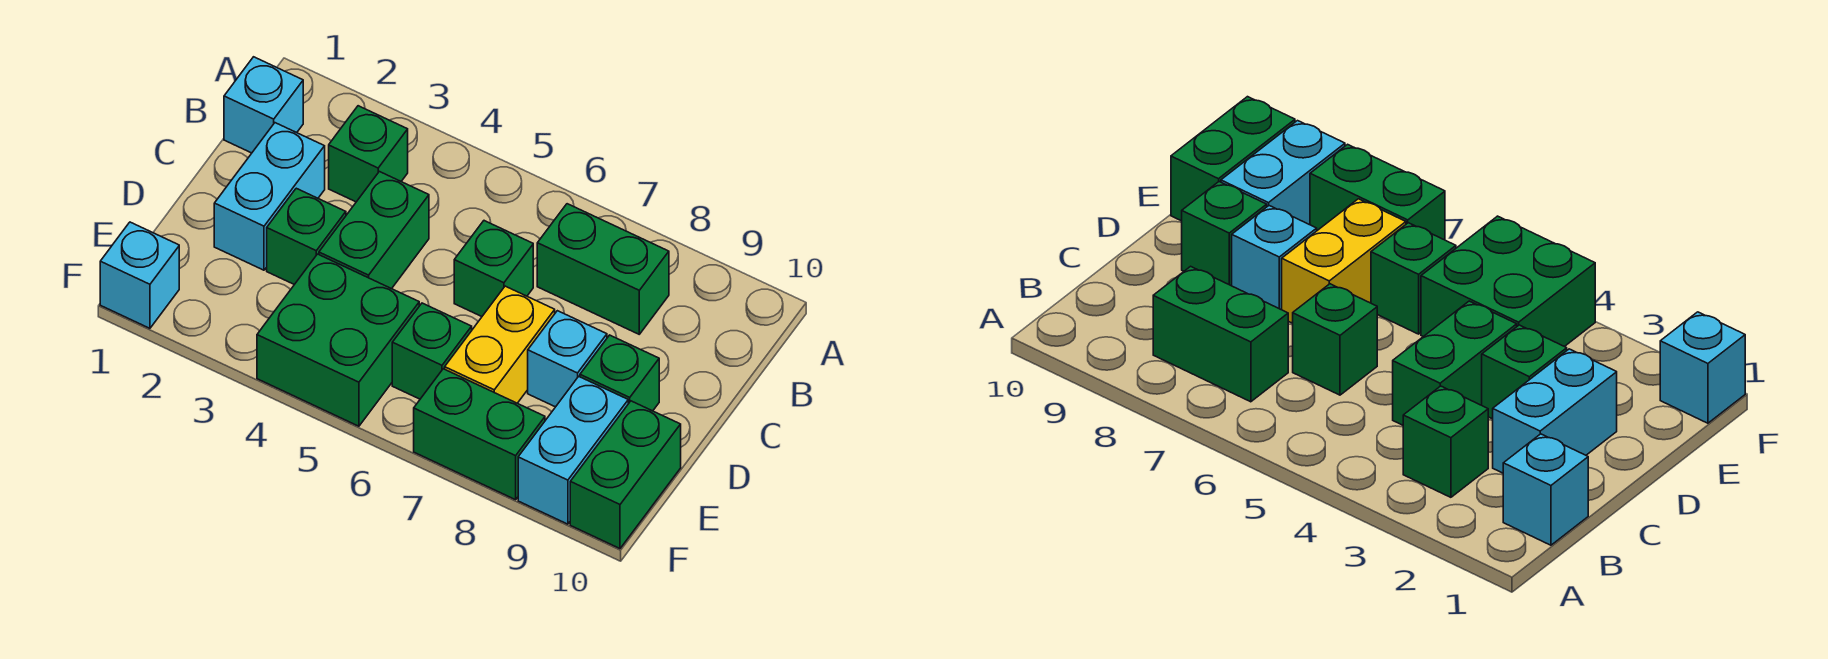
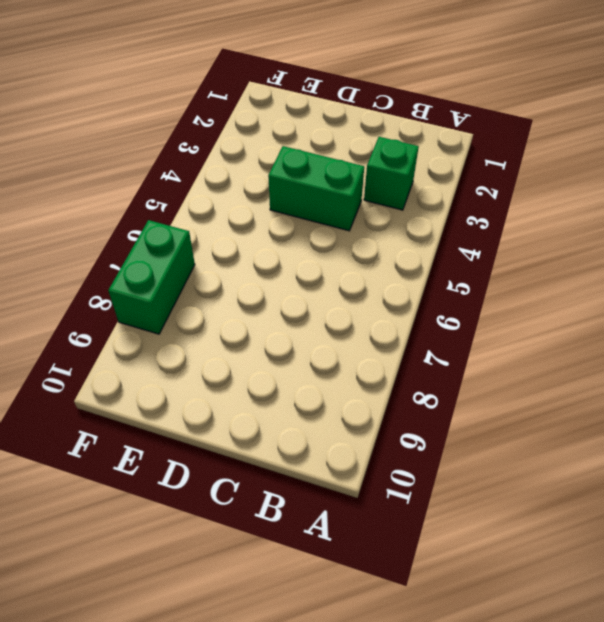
none -> cyan brick B1 level 1
none -> green brick B7:B8 level 1
none -> cyan brick C2:D2 level 1

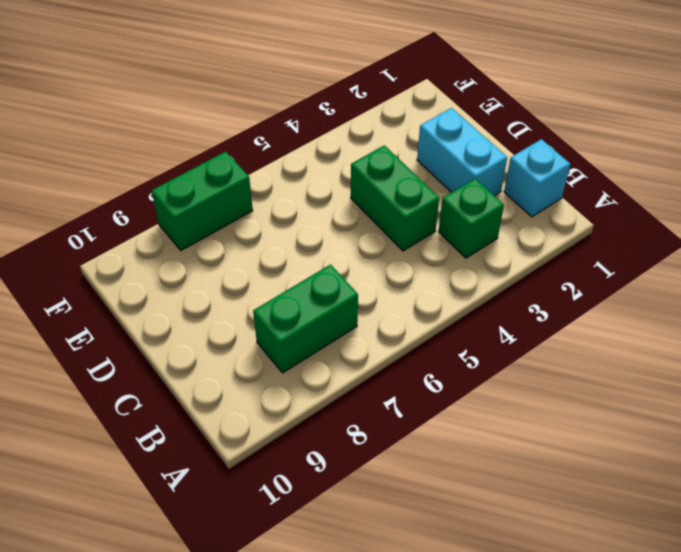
none -> green brick C6 level 1
none -> green brick D3 level 1
none -> yellow brick D7:E7 level 1

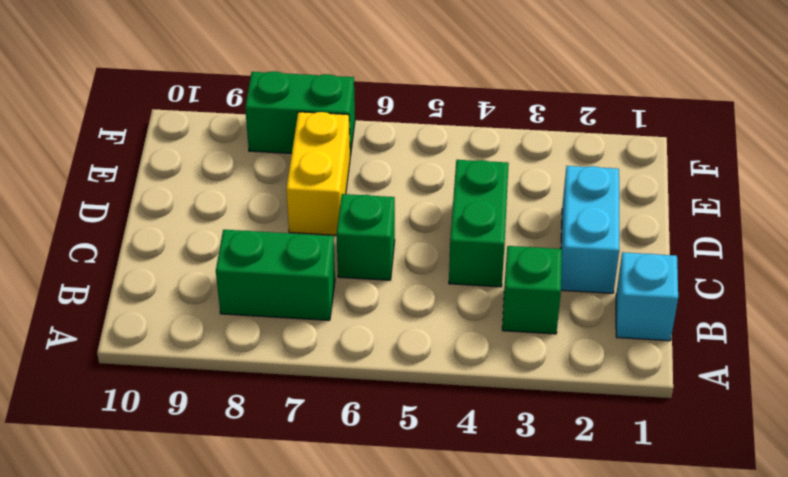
none -> green brick D3 level 1
none -> cyan brick D8 level 1
none -> green brick D9 level 1

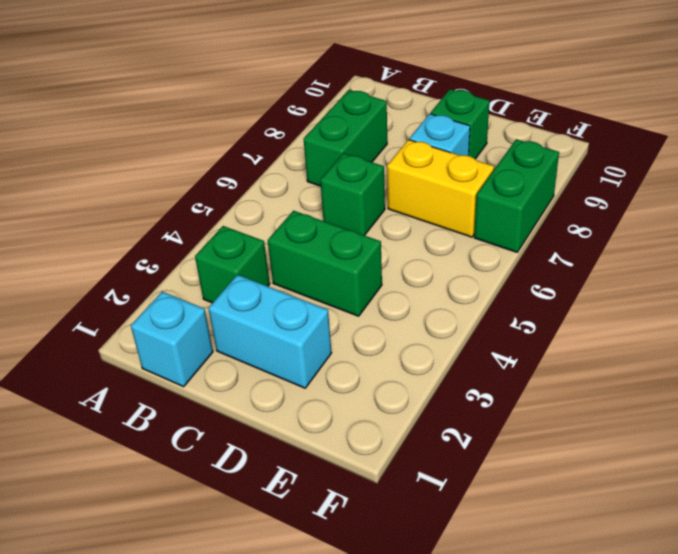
none -> green brick D3 level 1
none -> green brick E4:F5 level 1
none -> green brick E6 level 1

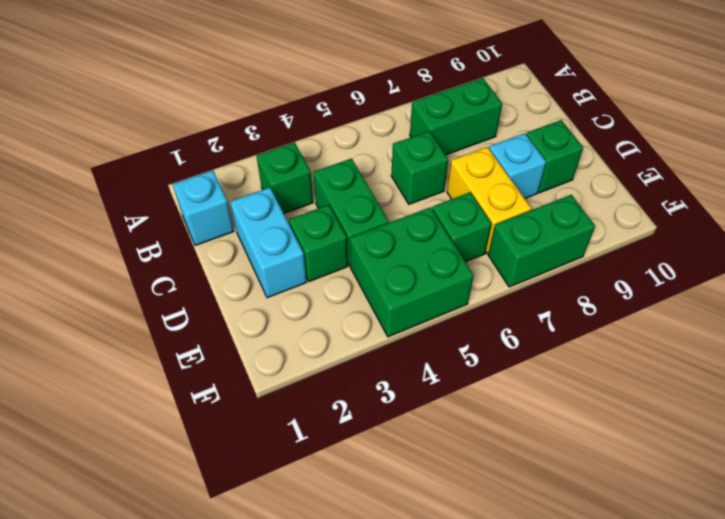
none -> cyan brick E9:F9 level 1
none -> green brick E10:F10 level 1
none -> cyan brick F1 level 1

